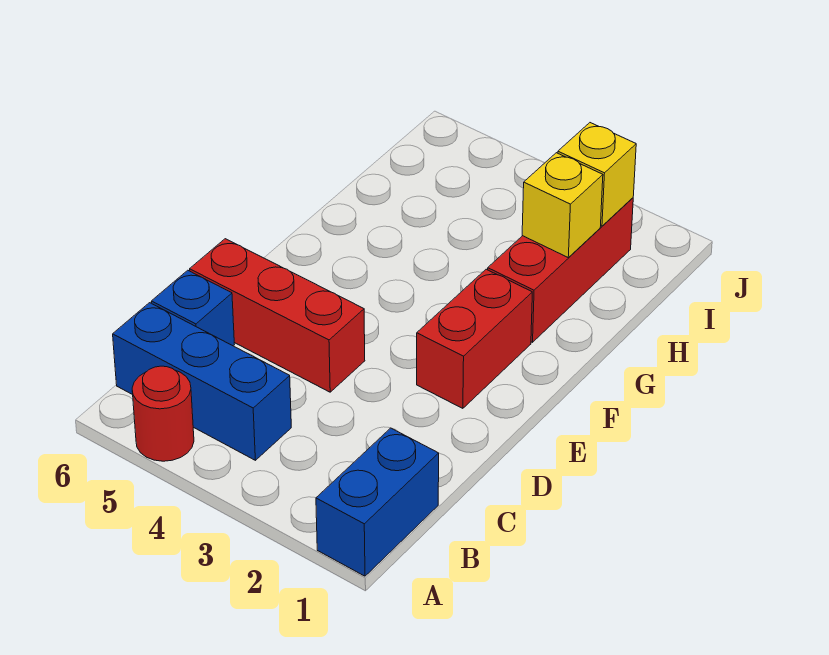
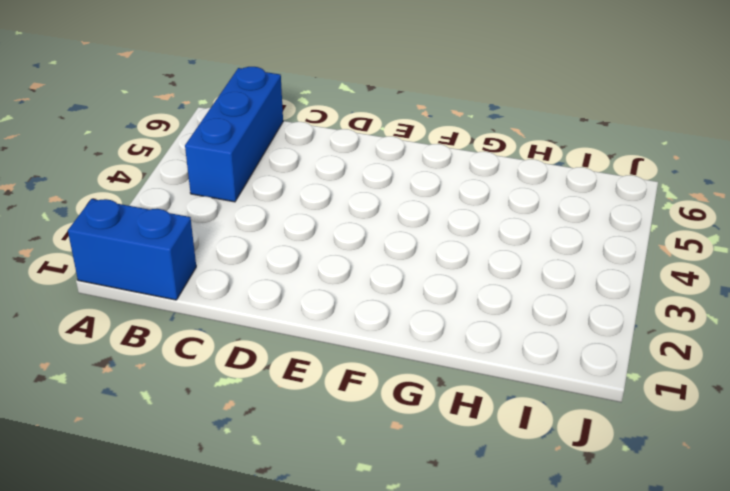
none -> red round brick A5 level 1
none -> blue brick C6 level 1

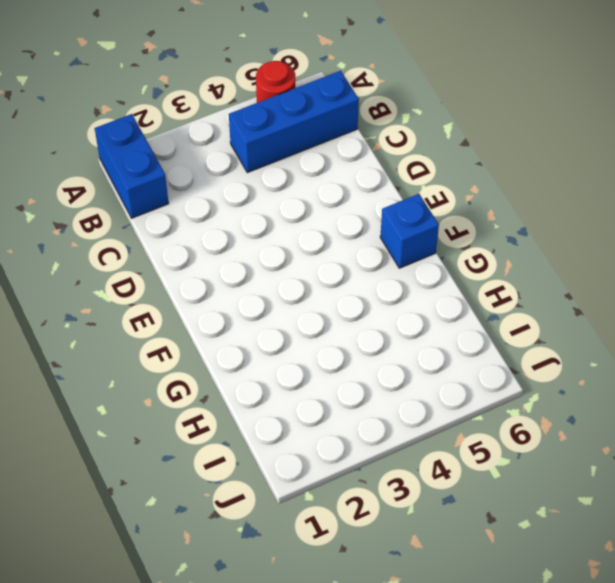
blue brick F6 level 1 -> blue brick C6 level 1
none -> red brick D4:D6 level 1
none -> red brick E2:F2 level 1

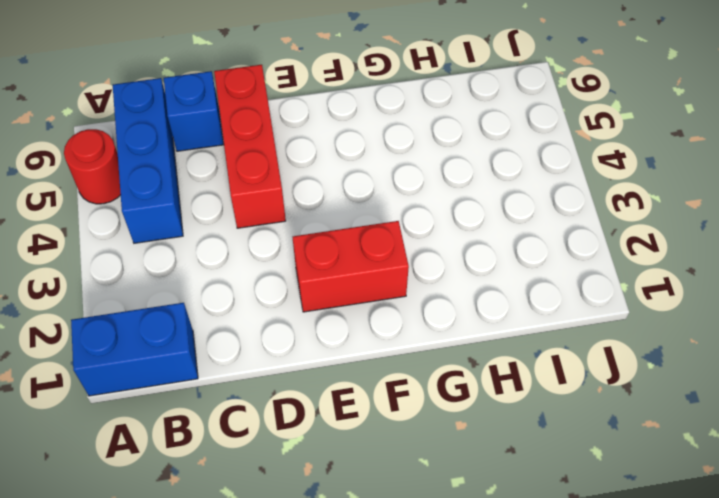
none -> red brick G2:I2 level 1
none -> yellow brick H2 level 2

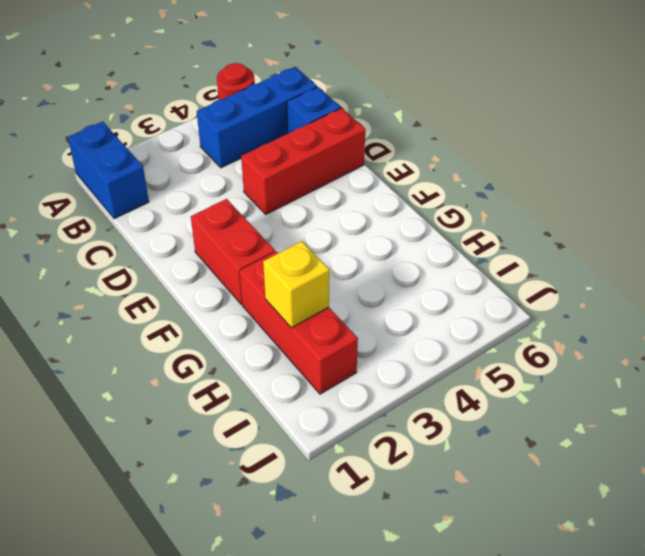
none -> yellow brick I2 level 2

